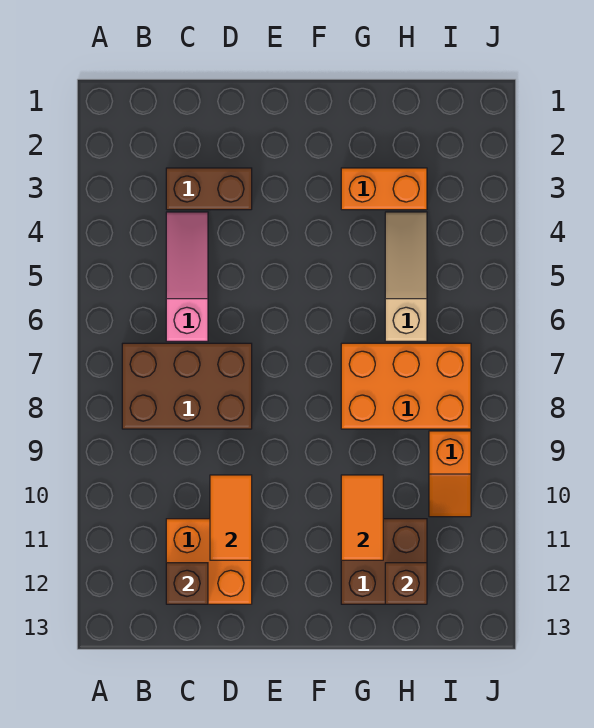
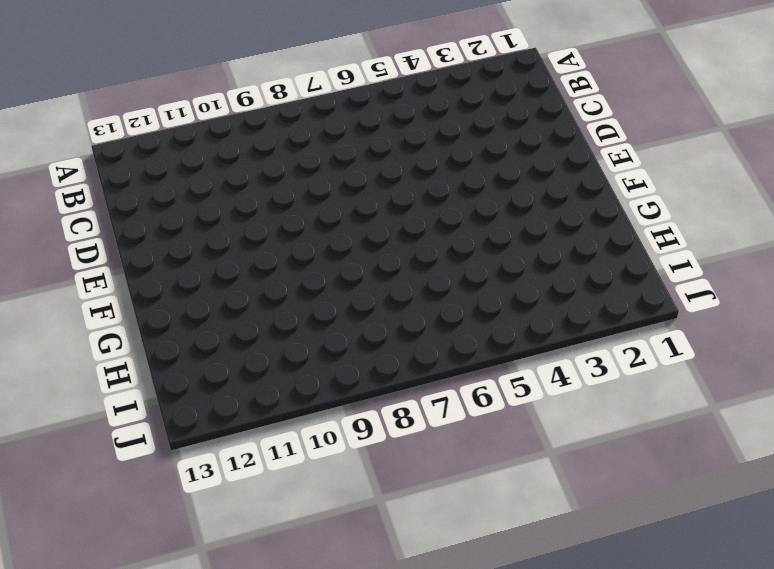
none -> brown brick B7:D8 level 1
none -> brown brick C3:D3 level 1
none -> pink slope C4:C6 level 1 top 6

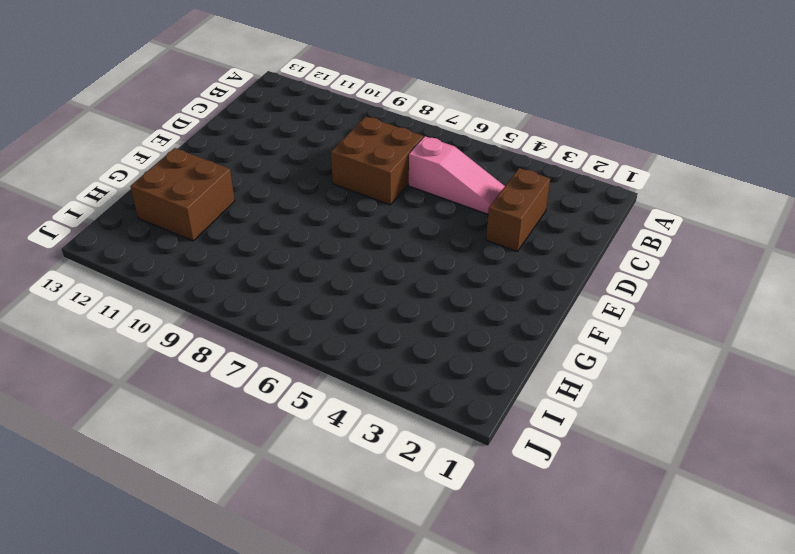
brown brick C7:D8 level 1 -> brown brick B7:D8 level 1
none -> orange brick C11:D12 level 1
none -> orange brick G3:H3 level 1
none -> orange brick G7:I8 level 1

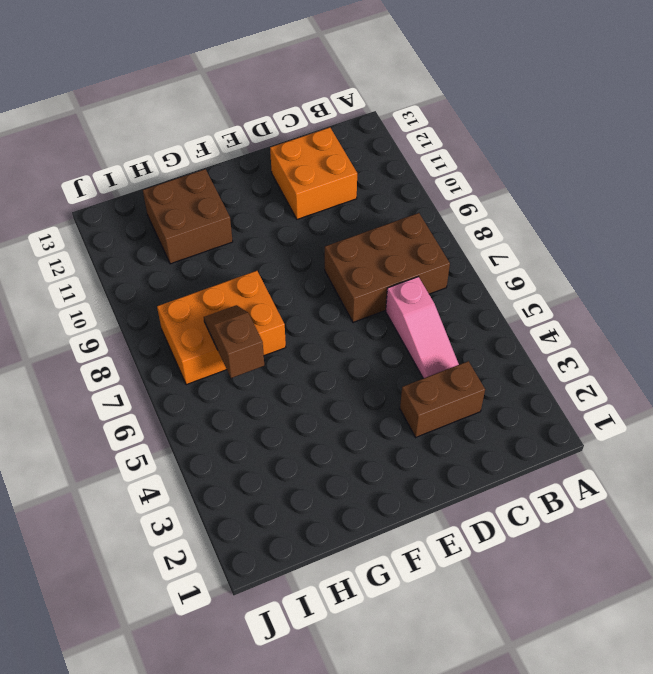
brown slope H6:H7 level 2 top 6 -> none
none -> orange brick G3:H3 level 1
none -> tan slope H4:H6 level 1 top 6
none -> orange slope I9:I10 level 1 top 9

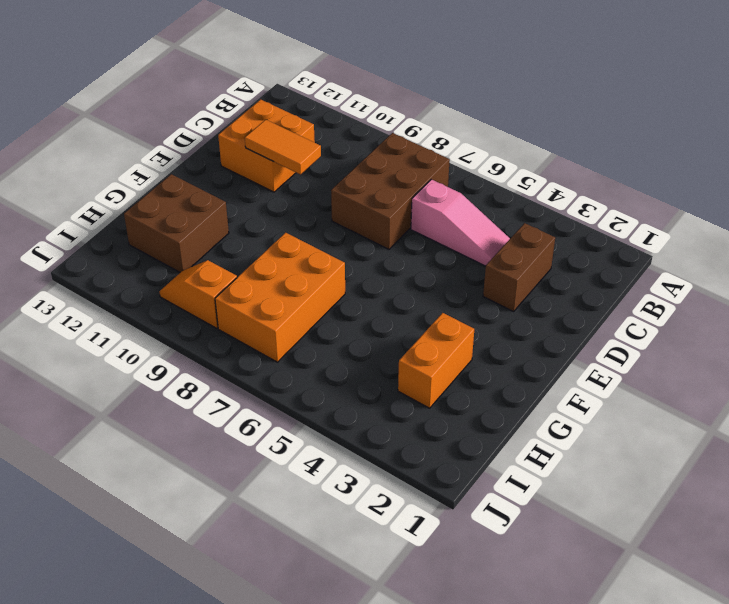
none -> tan slope H4:H6 level 1 top 6
none -> brown brick C12 level 2
none -> orange tile G10:G11 level 2

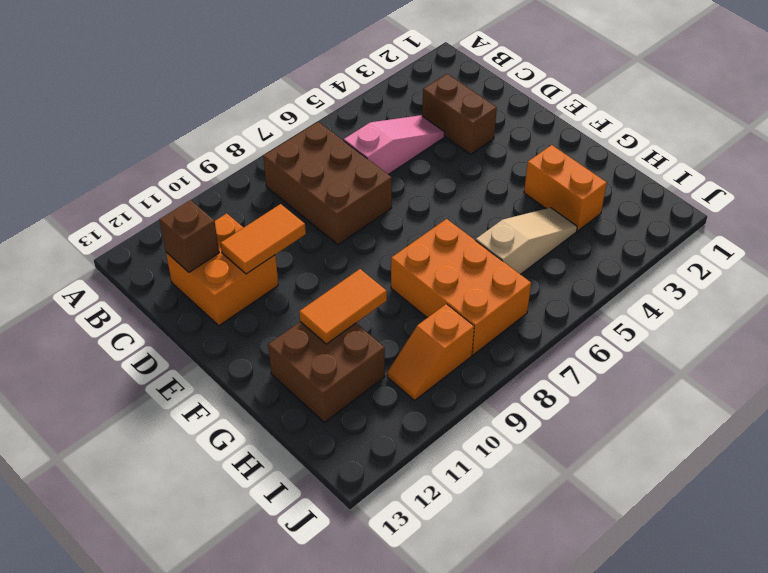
none -> brown brick H12 level 2

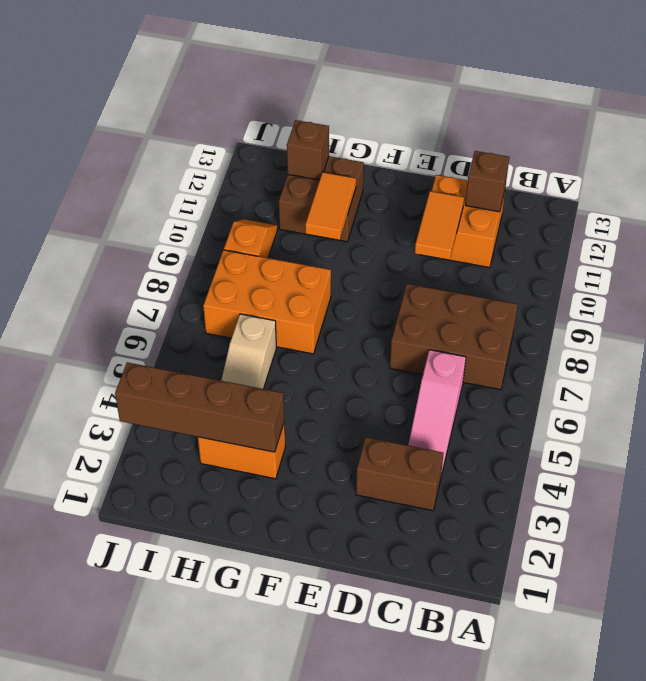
brown brick G3:J3 level 2 -> none

